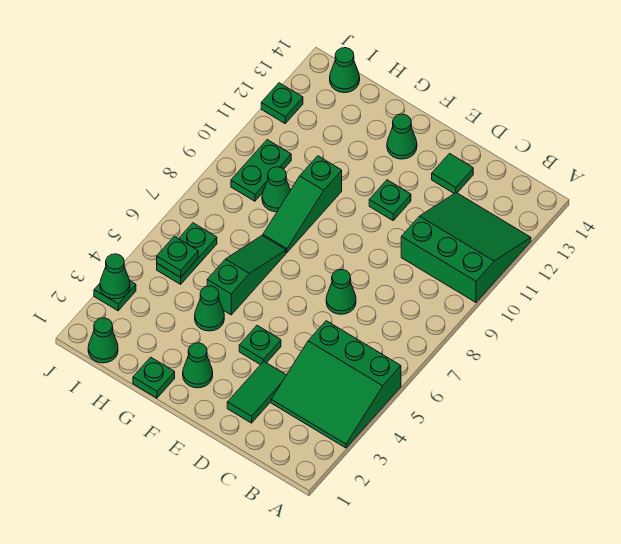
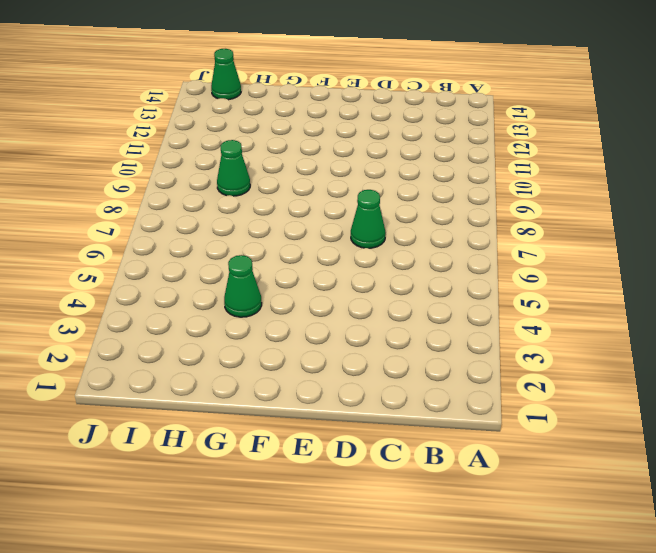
none -> green slope A3:C5 level 1 top 5
none -> green slope A10:C12 level 1 top 10
none -> green tile D2:D3 level 1

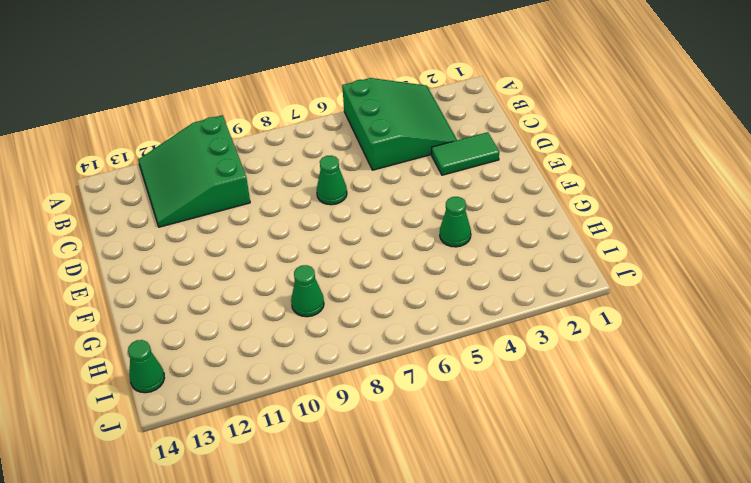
none -> green tile D13 level 1
none -> green plate E4 level 1
none -> green plate E11 level 1

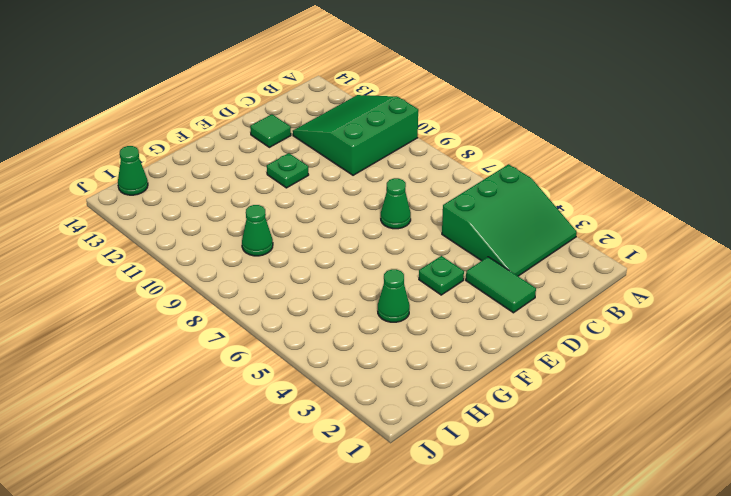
none -> green cone F2 level 1
none -> green cone F13 level 1
none -> green plate G1 level 1

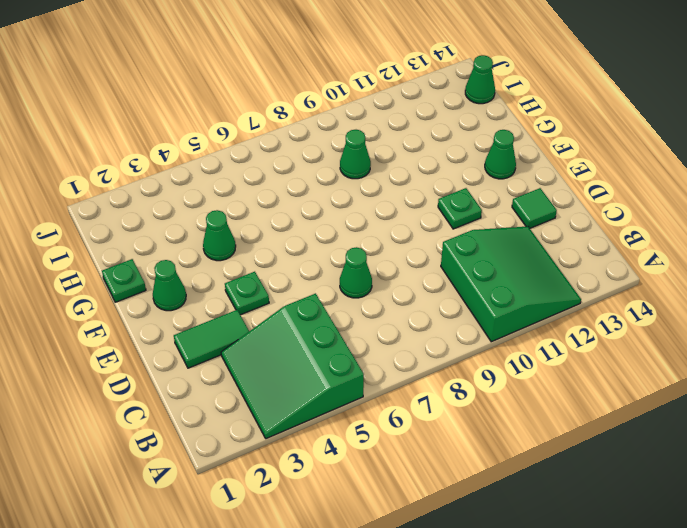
none -> green slope G5:G7 level 1 top 5
none -> green slope G8:G10 level 1 top 10
none -> green cone I1 level 1

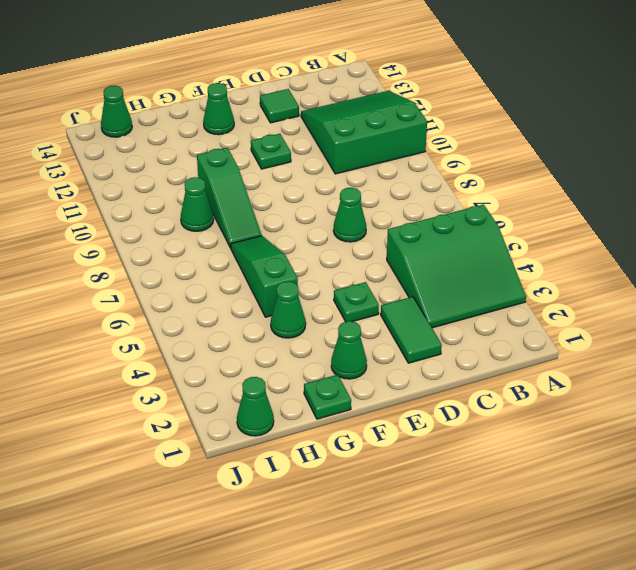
none -> green plate I5:I6 level 1
none -> green plate I9:I10 level 1
none -> green plate J3 level 1

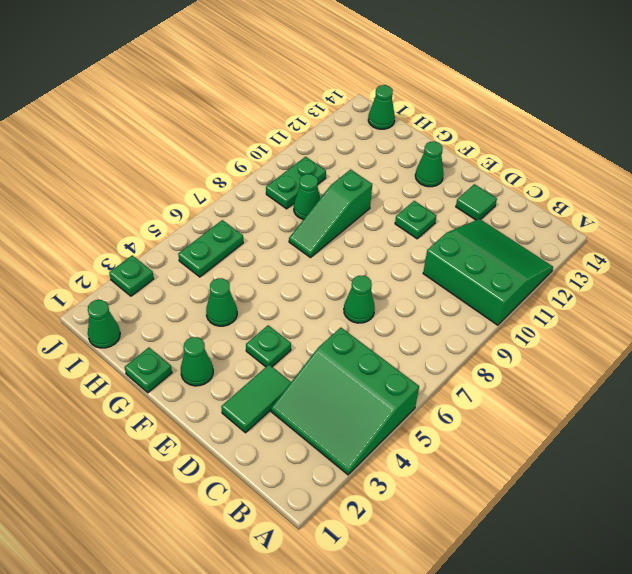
none -> green slope G5:G7 level 1 top 5
none -> green plate J12 level 1
none -> green plate I5 level 2

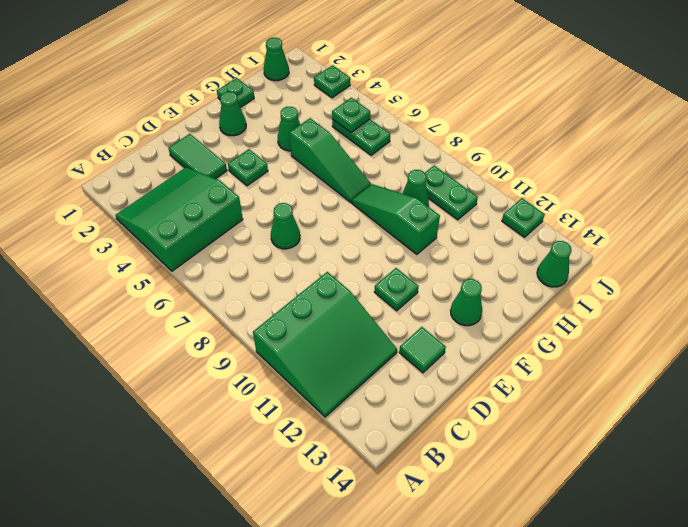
none -> green cone J3 level 2

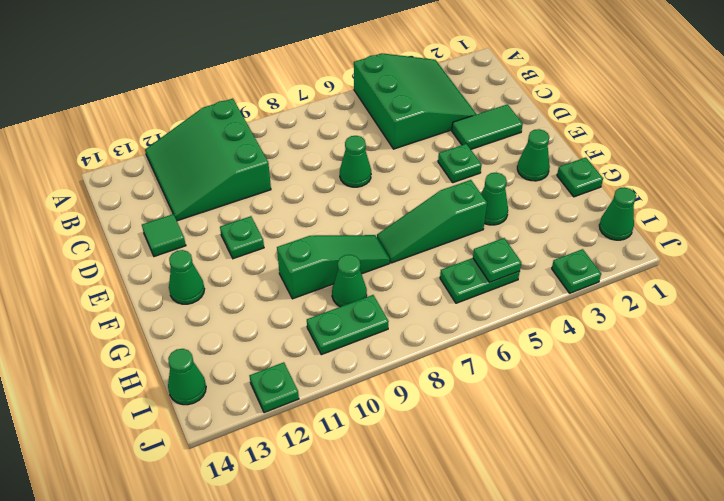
none -> green cone J3 level 2

